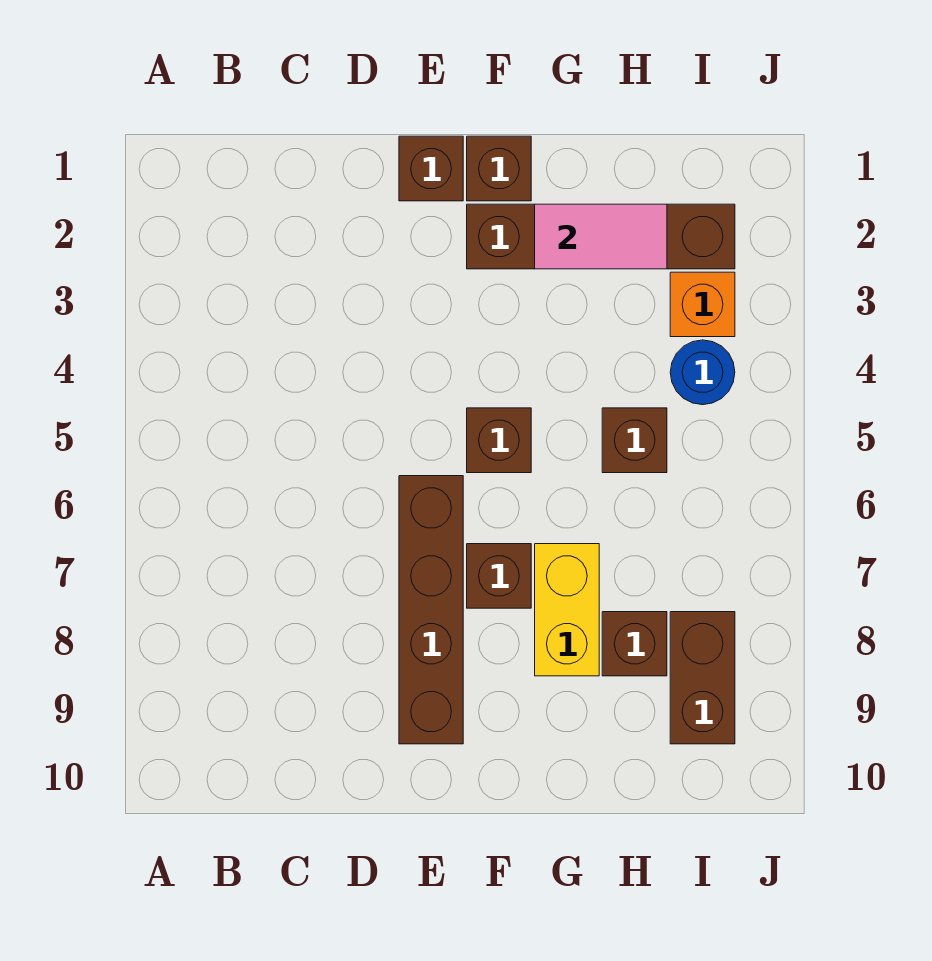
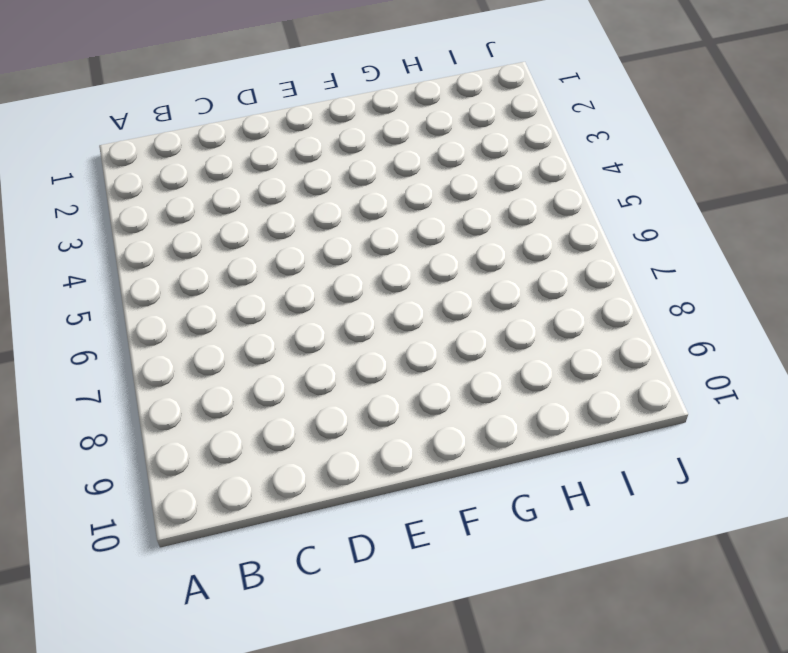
none -> brown brick E1 level 1
none -> brown brick E6:E9 level 1
none -> brown brick F1 level 1

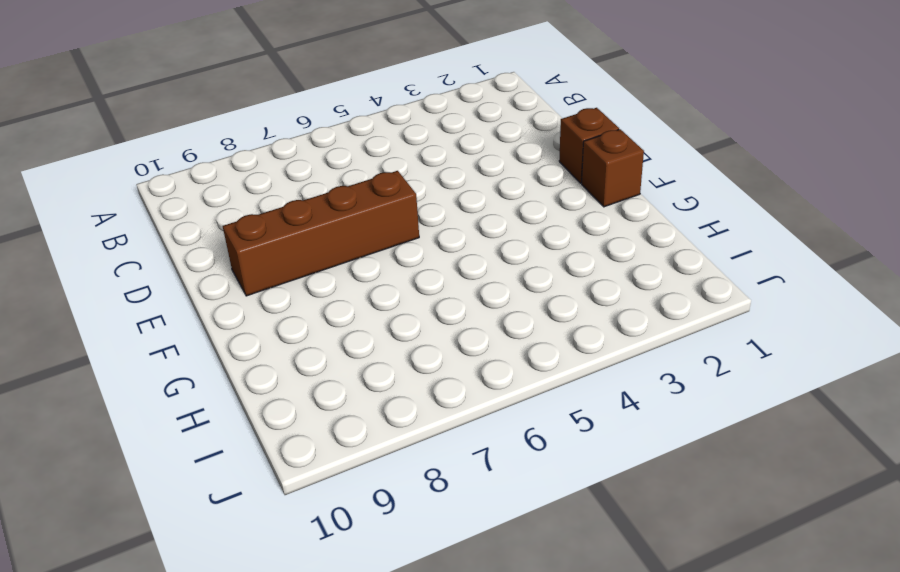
none -> brown brick F2:I2 level 1
none -> brown brick F5 level 1
none -> brown brick F7 level 1

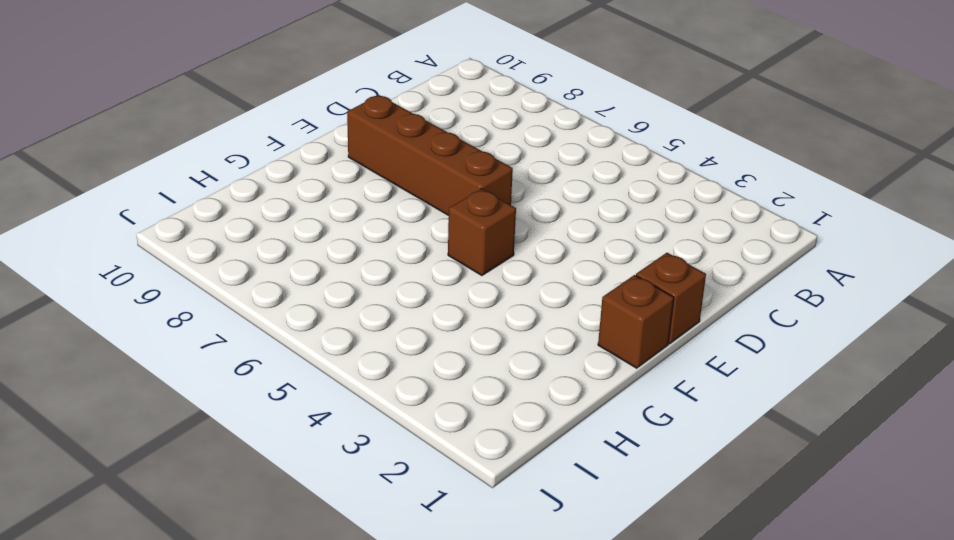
none -> brown brick F2:I2 level 1
none -> brown brick F7 level 1
none -> yellow brick G7:G8 level 1

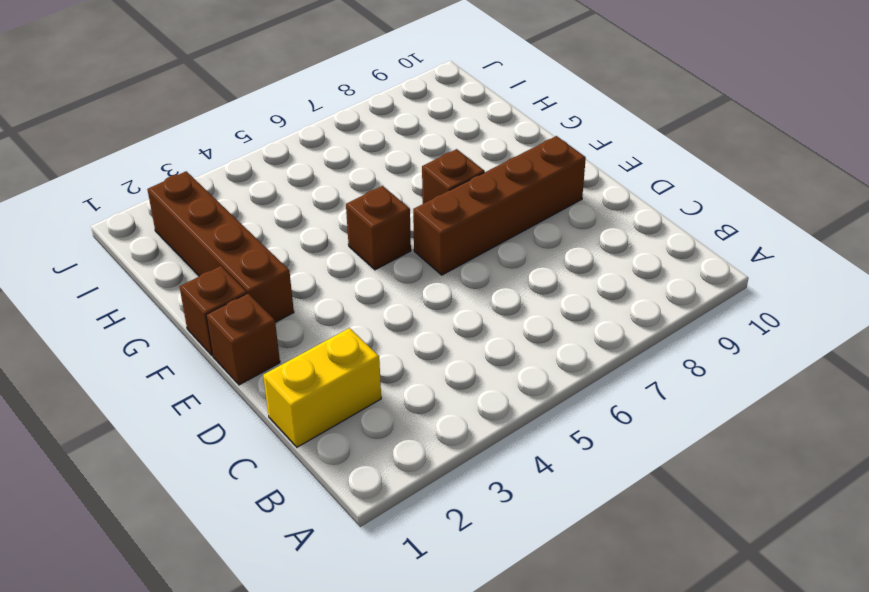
yellow brick C1:C2 level 1 -> yellow brick G7:G8 level 1
none -> brown brick H5 level 1
none -> brown brick H8 level 1
none -> orange brick I3 level 1

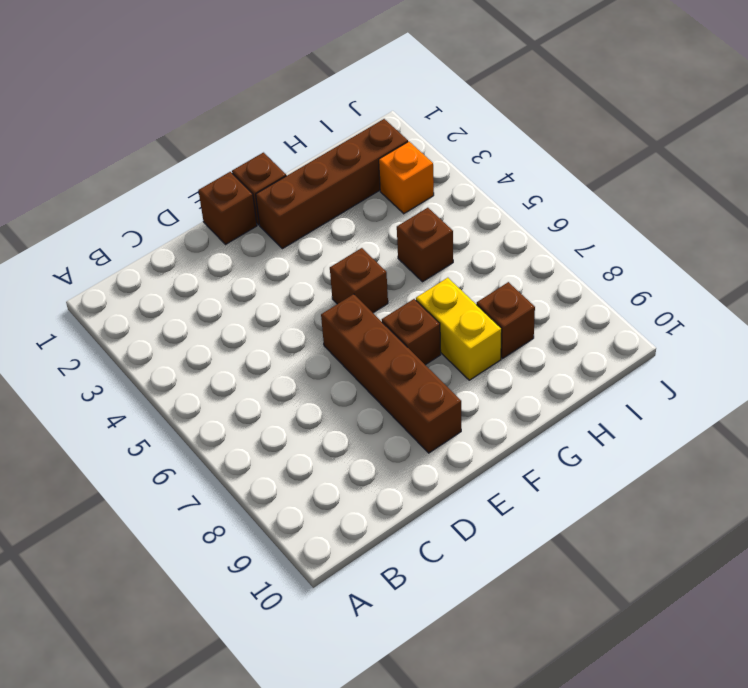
none -> blue round brick I4 level 1
none -> brown brick I8:I9 level 1
none -> pink tile G2:H2 level 2

